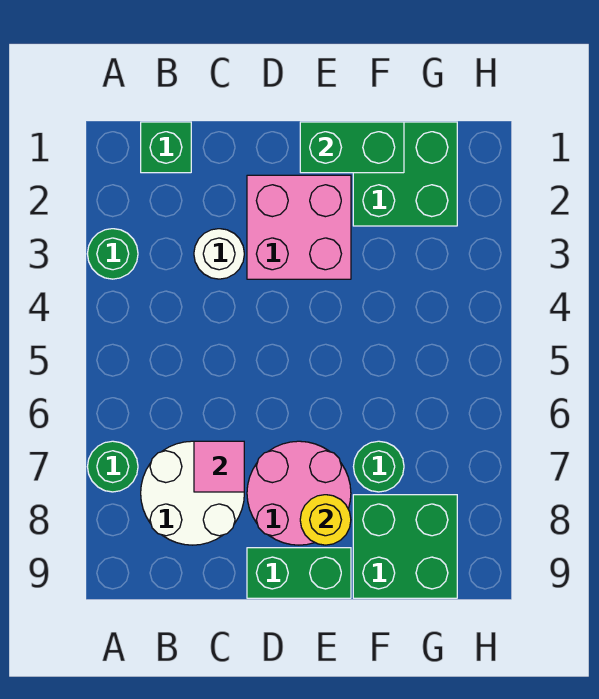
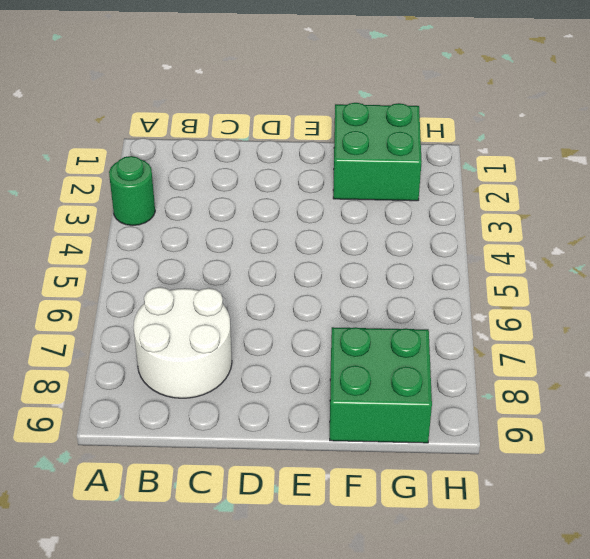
none -> green round brick A7 level 1
none -> green brick B1 level 1
none -> white round brick C3 level 1

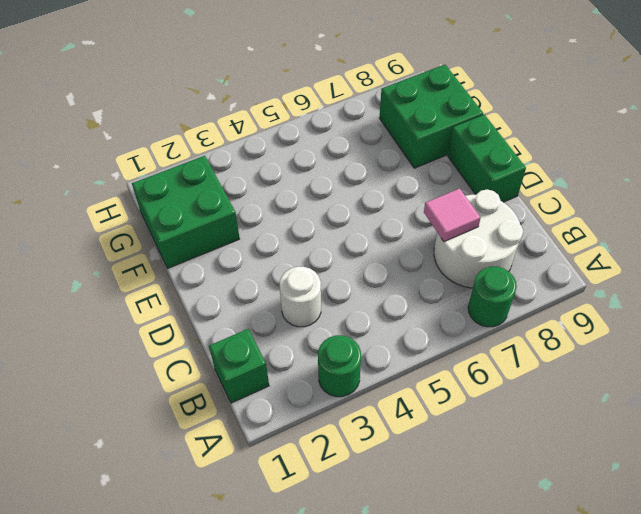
none -> pink brick D2:E3 level 1
none -> pink round brick D7:E8 level 1
none -> green round brick F7 level 1

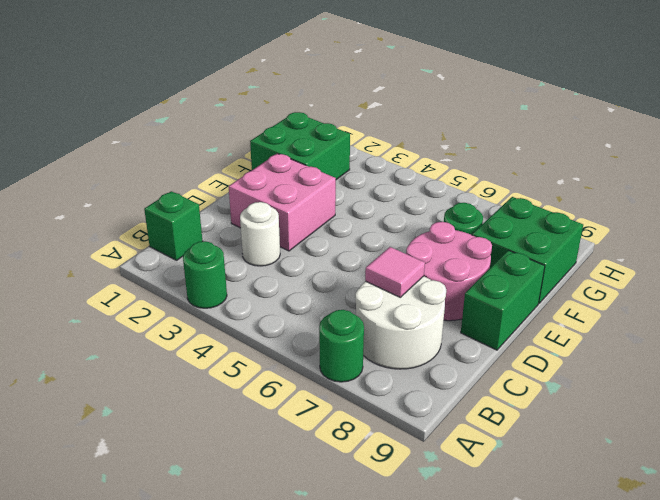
none -> green brick E1:F1 level 2
none -> yellow round brick E8 level 2

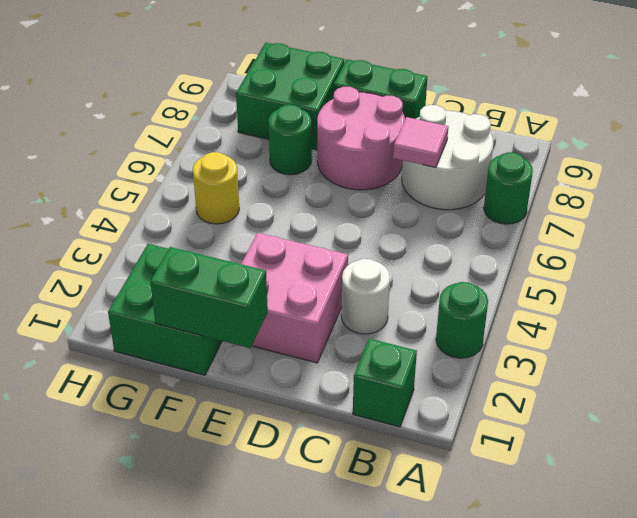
yellow round brick G5 level 1 -> yellow round brick E8 level 2

